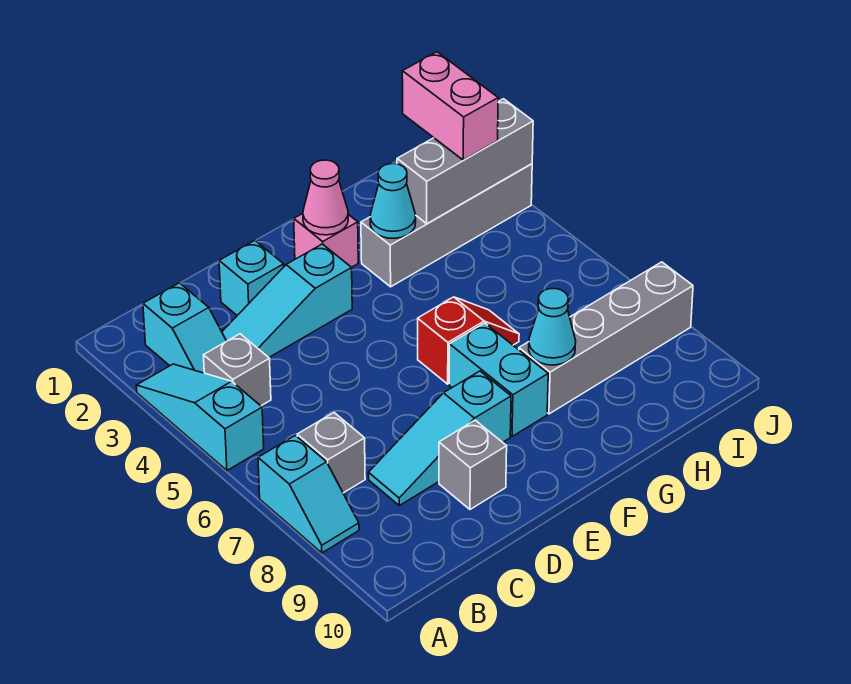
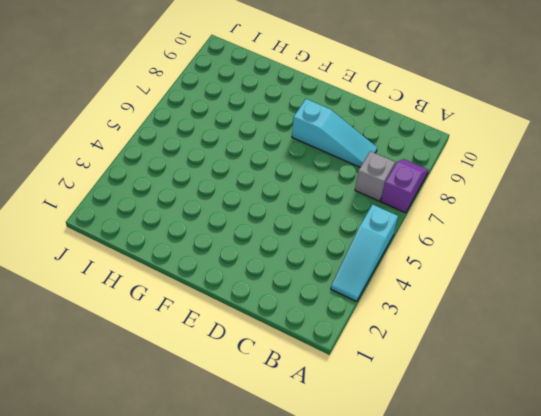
purple slope A7:A8 level 1 top 7 -> cyan slope A7:A8 level 1 top 7
none -> cyan slope B2:B3 level 1 top 2
none -> grey brick B4 level 1
none -> cyan slope C3:E3 level 1 top E

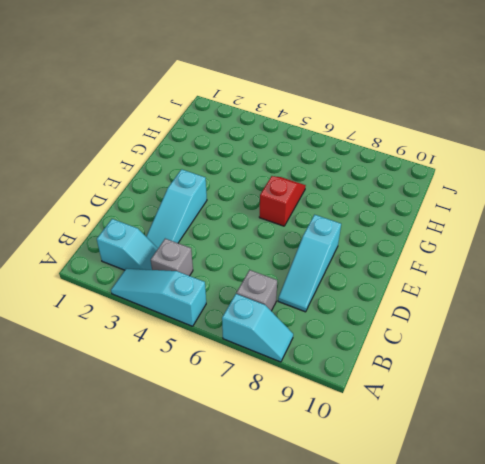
none -> cyan brick D2 level 1
none -> grey brick D9 level 1
none -> pink brick F2 level 1

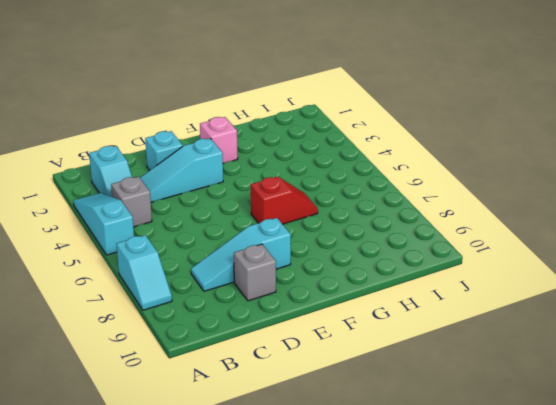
none -> grey brick B7 level 1
none -> cyan brick F7:F8 level 1
none -> grey brick G3:J3 level 1

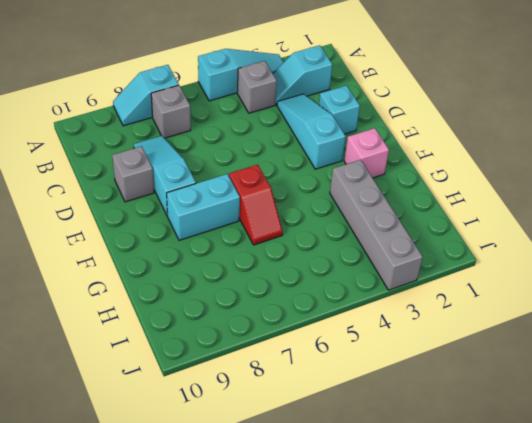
none -> grey brick G8:J8 level 1
none -> pink cone F2 level 2
none -> cyan cone G3 level 2

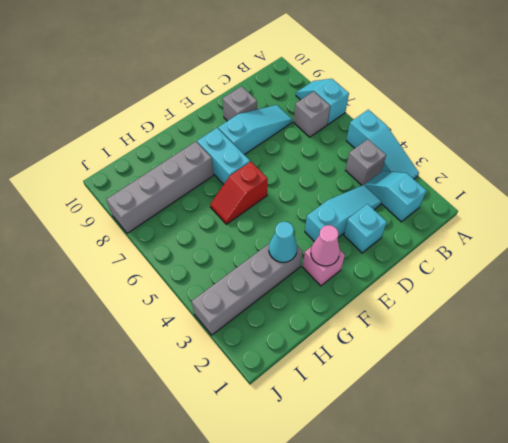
none -> cyan cone G8 level 2
none -> grey brick H3:J3 level 2
none -> pink brick I2:I3 level 3

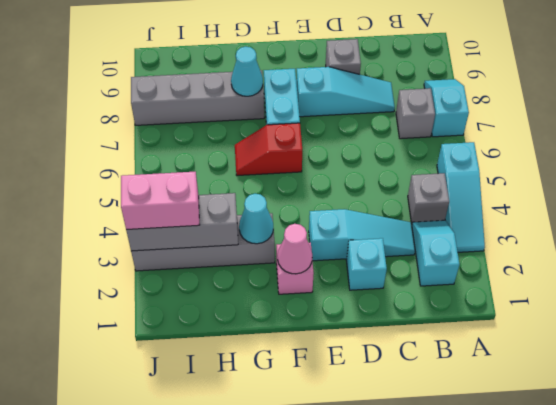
pink brick I3:J3 level 3 -> pink brick I2:I3 level 3

